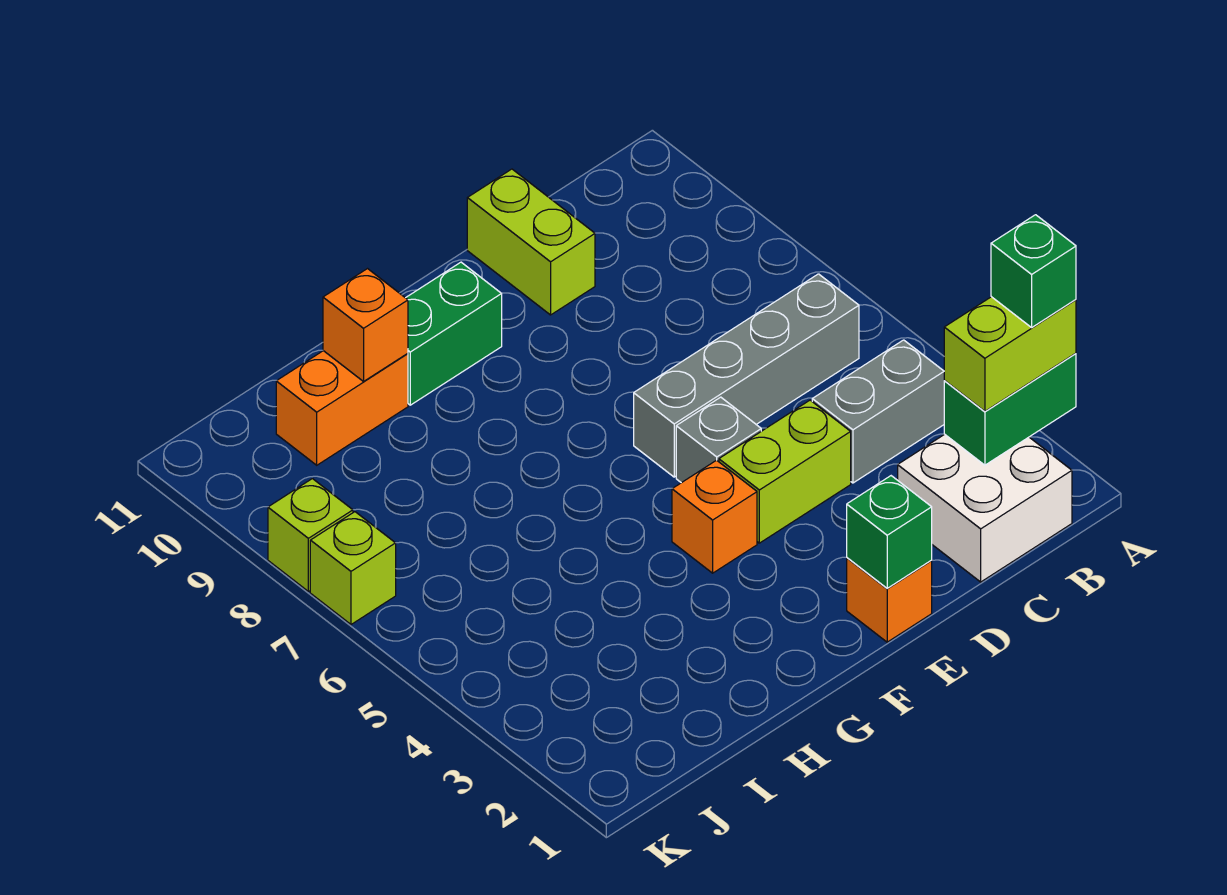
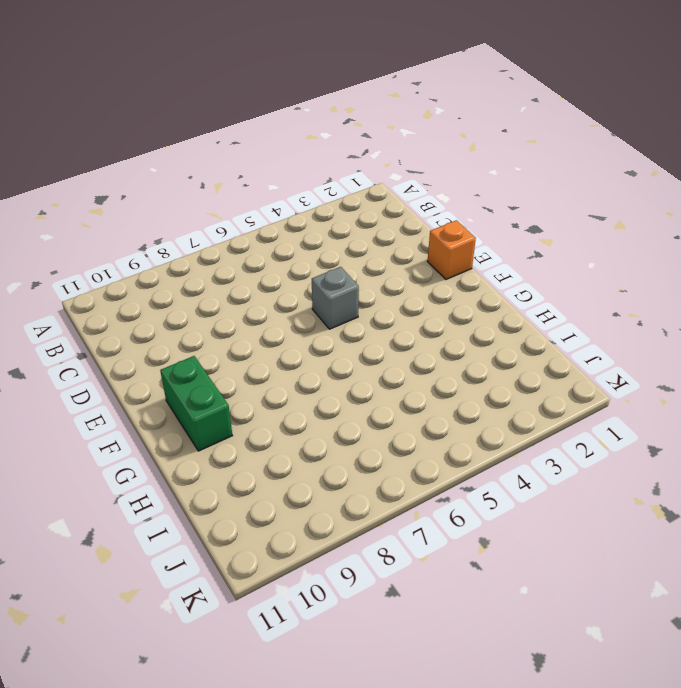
none -> white brick B1:C2 level 1
none -> grey brick B4:C4 level 1
none -> grey brick B6:E6 level 1

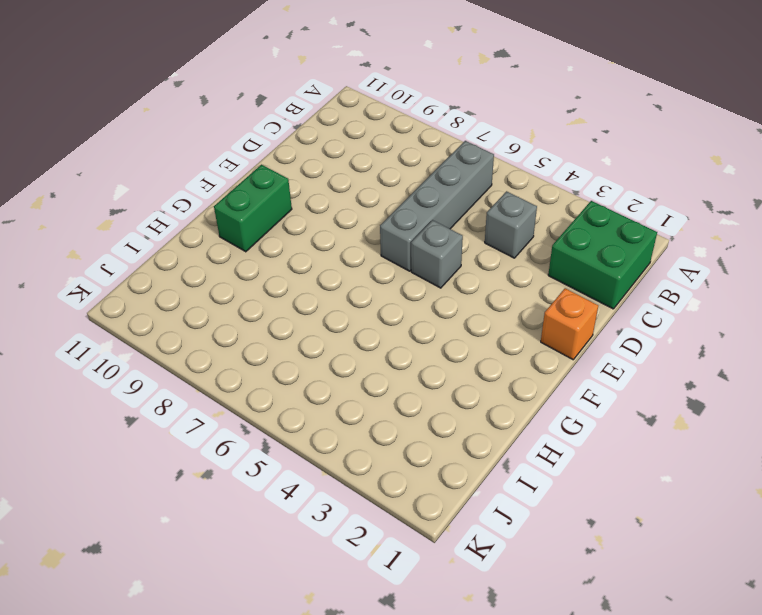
green brick B1:C2 level 1 -> white brick B1:C2 level 1
grey brick C4 level 1 -> grey brick B4:C4 level 1
none -> lime brick D4:E4 level 1
none -> lime brick D10:D11 level 1
none -> orange brick F4 level 1

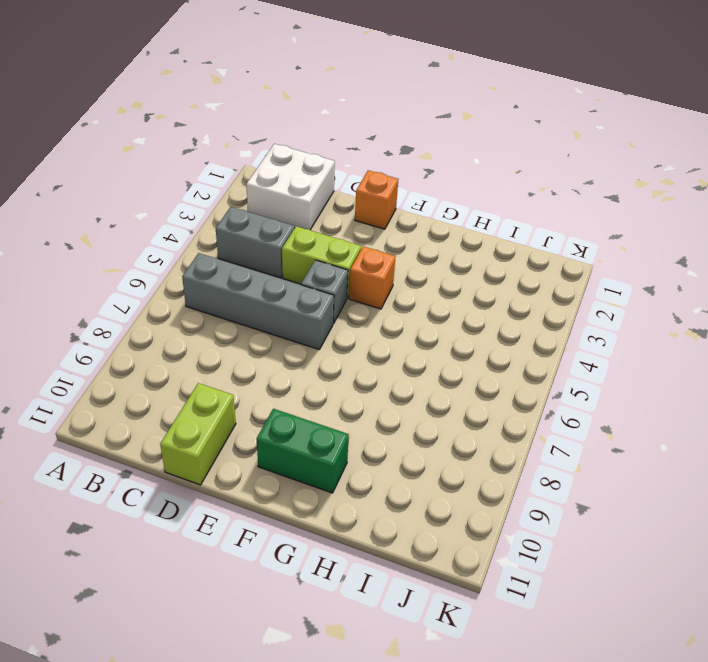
none -> orange brick H10:I10 level 1
none -> lime brick K7 level 1
none -> lime brick K8 level 1

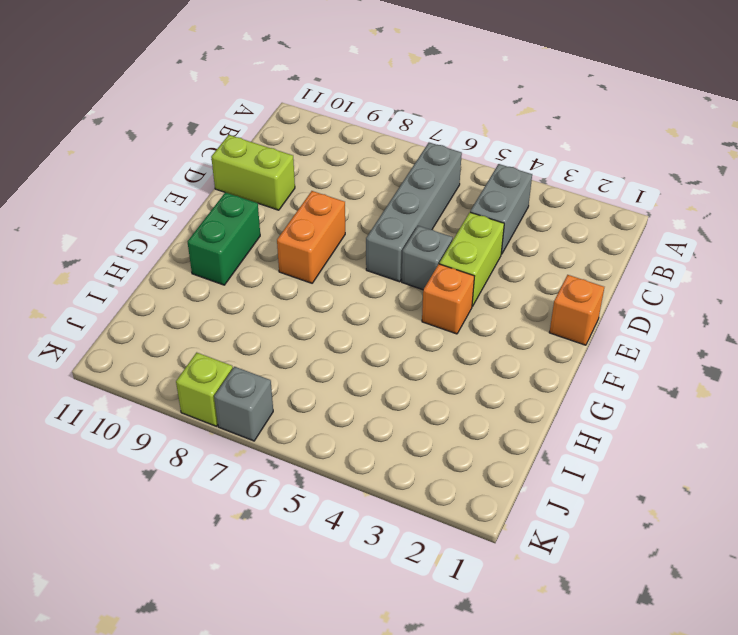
orange brick E8:F8 level 1 -> orange brick H10:I10 level 1
grey brick K7 level 1 -> lime brick K7 level 1
none -> white brick B1:C2 level 1
none -> green brick A2:B2 level 2
none -> green brick E1 level 2

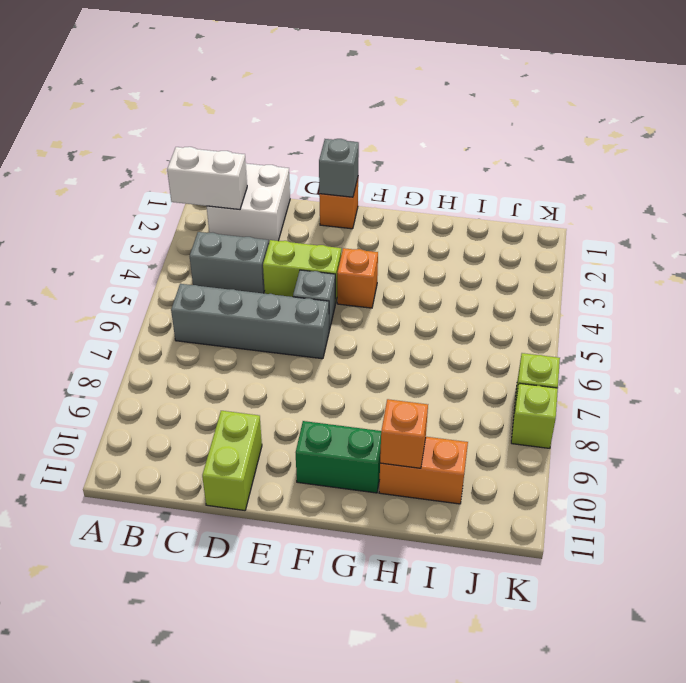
white brick A2:B2 level 2 -> green brick A2:B2 level 2
grey brick E1 level 2 -> green brick E1 level 2
none -> lime brick A2:B2 level 3
none -> green brick A2 level 4

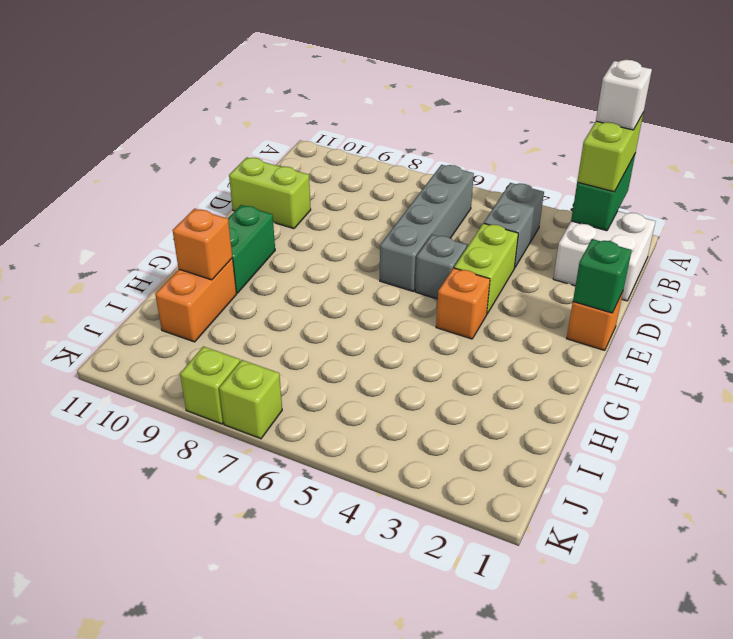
white brick A2 level 4 -> green brick A2 level 4

